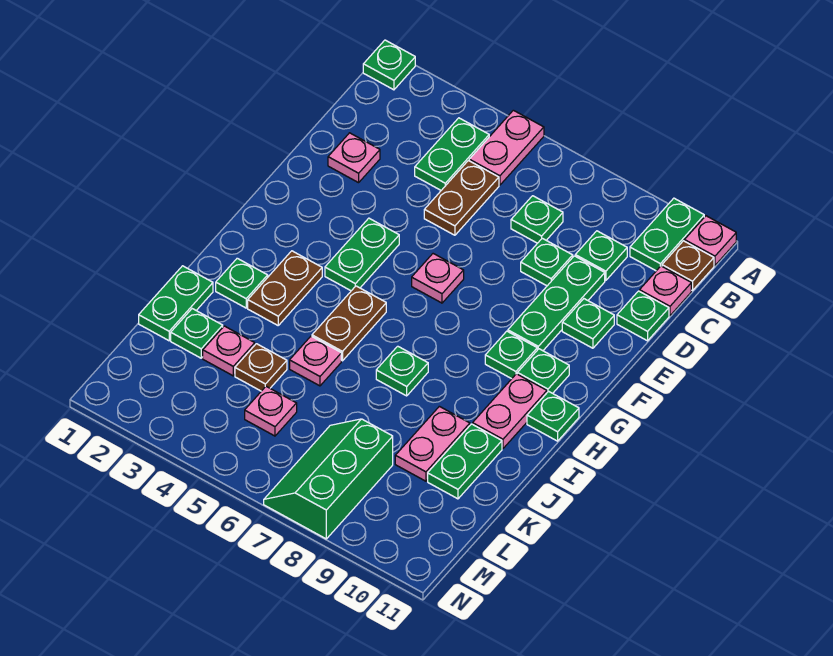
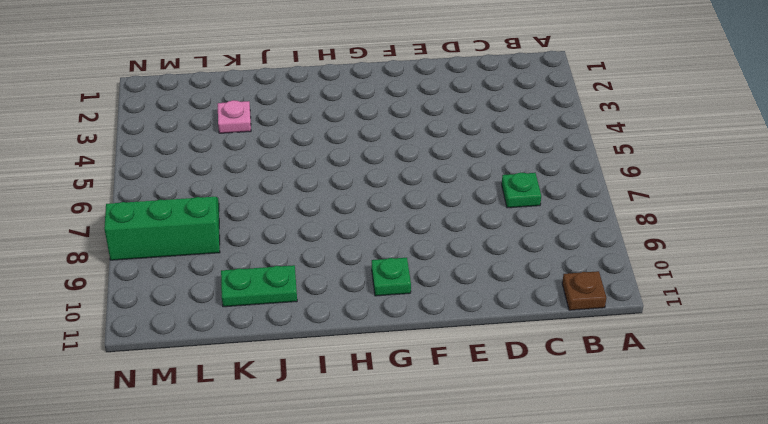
none -> green plate A1 level 1
none -> pink plate A5:B5 level 1
none -> green plate A10:B10 level 1
none -> pink plate A11 level 1

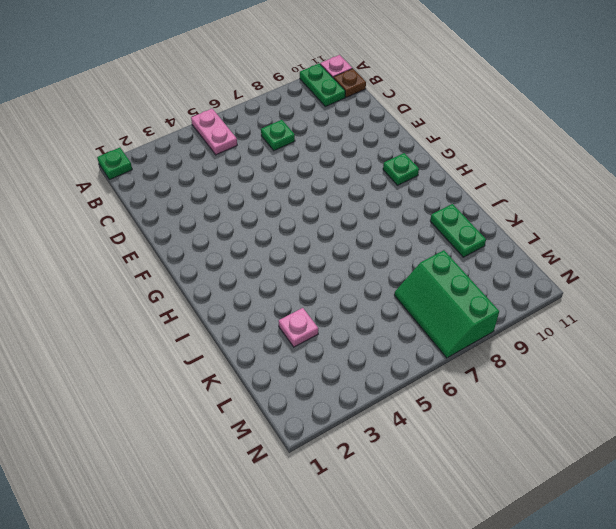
none -> green plate B4:C4 level 1
none -> brown plate C5:D5 level 1
none -> green plate C9 level 1
none -> pink plate C11 level 1

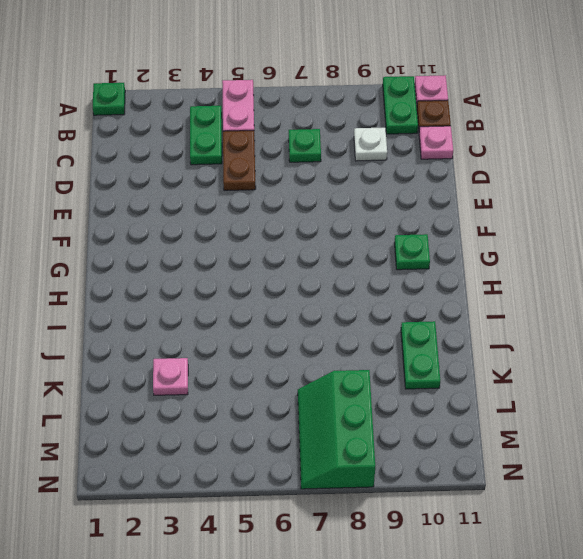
white plate C9 level 1 -> green plate C9 level 1
none -> pink plate D2 level 1
none -> green plate D8 level 1
none -> green plate D9:F9 level 1
none -> green plate D11 level 1

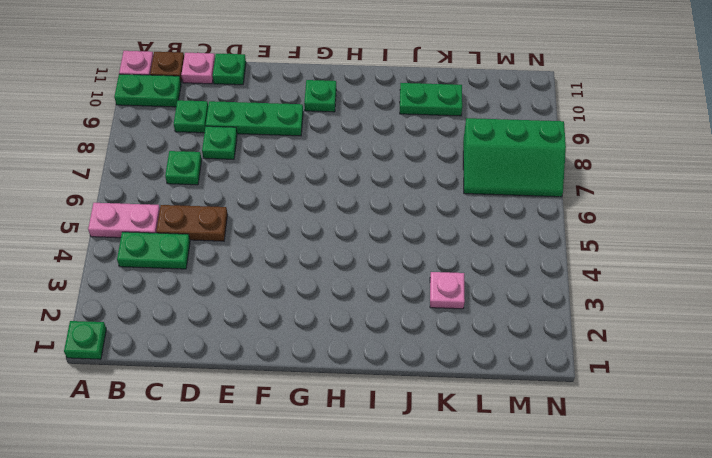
none -> pink plate D2 level 1
none -> green plate E10 level 1
none -> green plate F4:G4 level 1
none -> pink plate F6 level 1

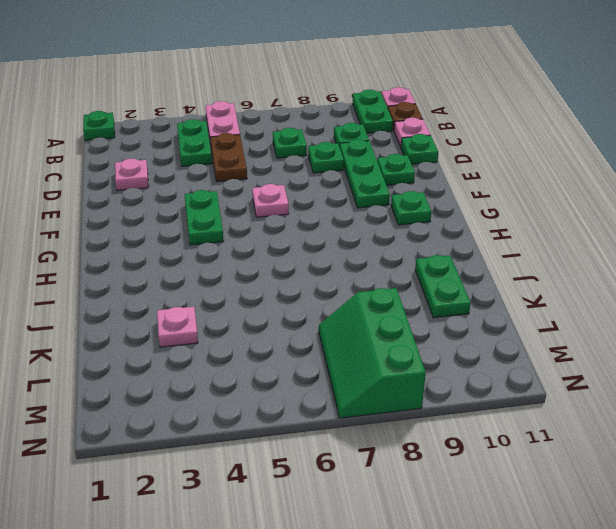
none -> green plate G9 level 1
none -> brown plate H3:I3 level 1
none -> brown plate H5:I5 level 1
none -> pink plate H10:I10 level 1

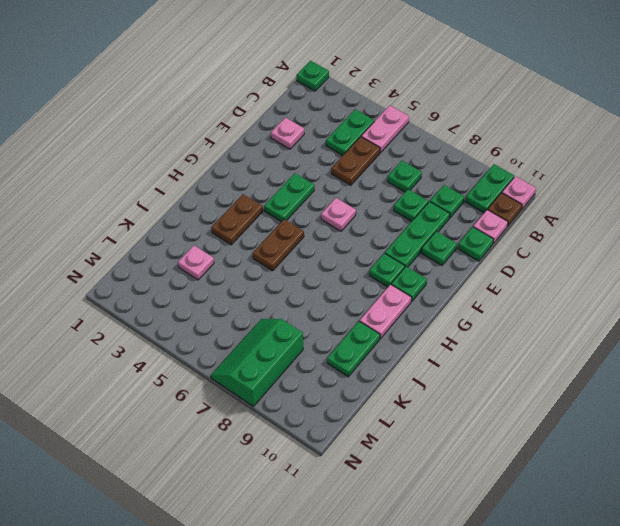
none -> green plate H11 level 1
none -> green plate I2 level 1
none -> green plate I7 level 1
none -> green plate J1:K1 level 1

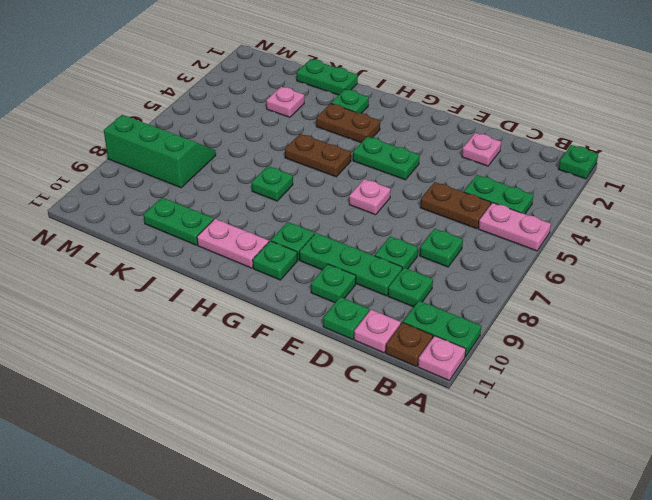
none -> green plate H11 level 1
none -> pink plate J5 level 1
none -> pink plate J9:K9 level 1
none -> green plate K2 level 1

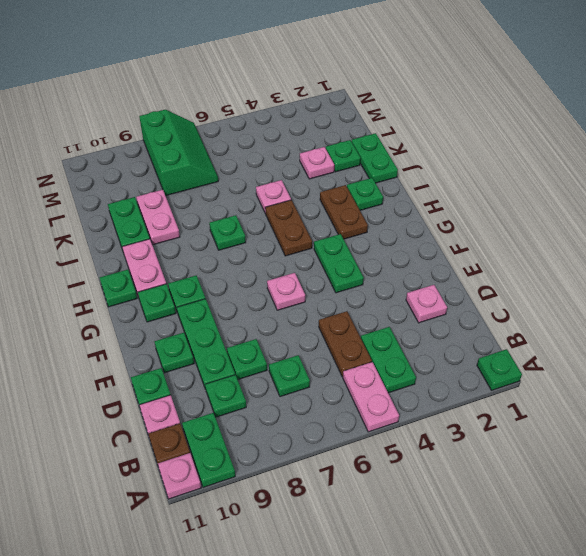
none -> brown plate K4 level 1
none -> pink plate L5 level 1

